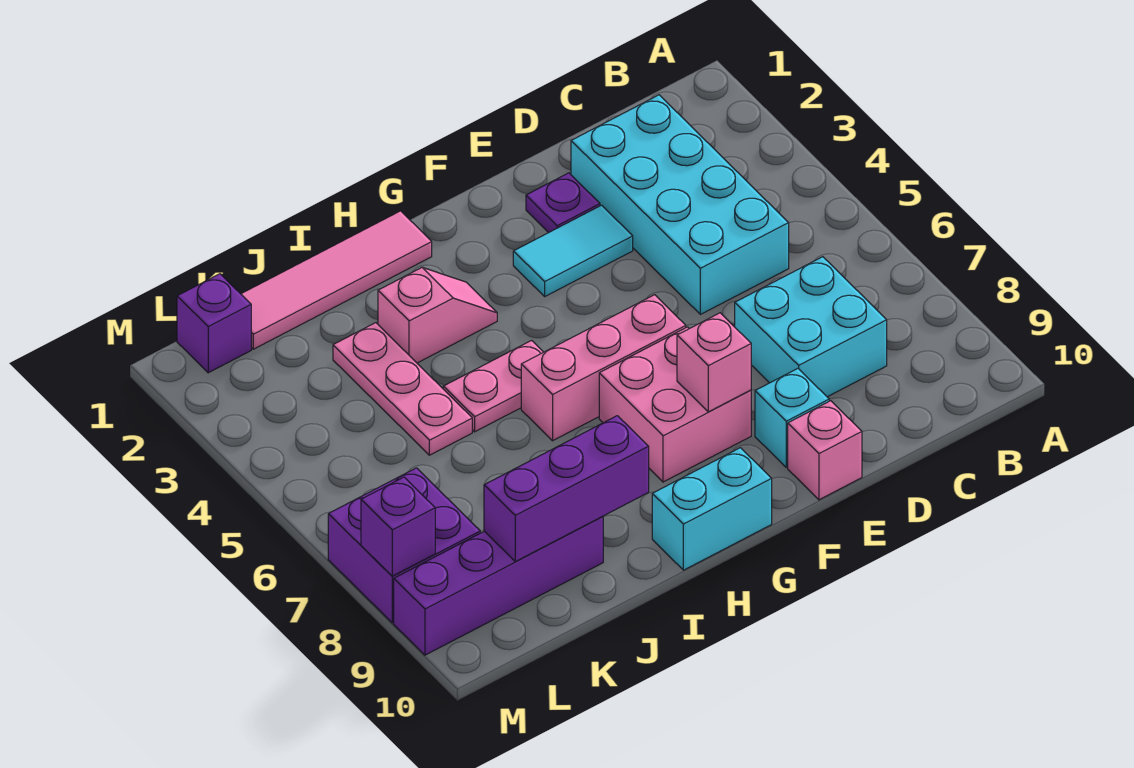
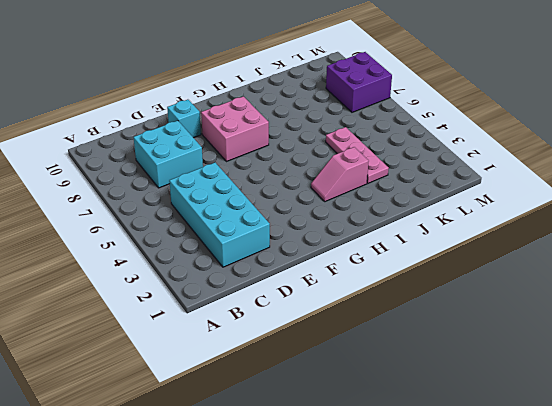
none -> purple plate E2 level 1
none -> cyan tile E3:F3 level 1
none -> pink brick E10 level 1

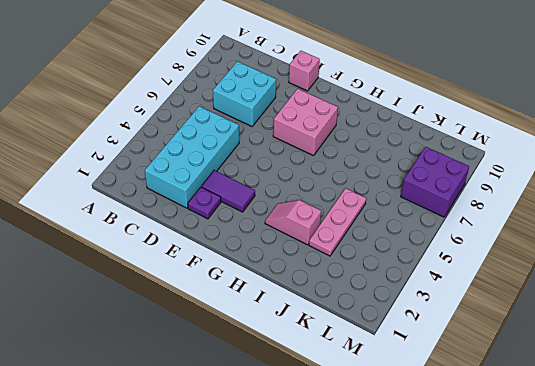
purple tile E3:F3 level 1 -> cyan tile E3:F3 level 1
none -> cyan brick E9 level 1
none -> pink brick F6:H6 level 1
none -> cyan brick G10:H10 level 1

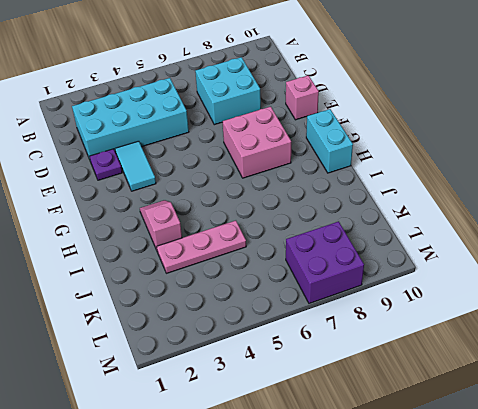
none -> cyan brick E9 level 1
none -> pink brick F6:H6 level 1
none -> pink tile H1:K1 level 1

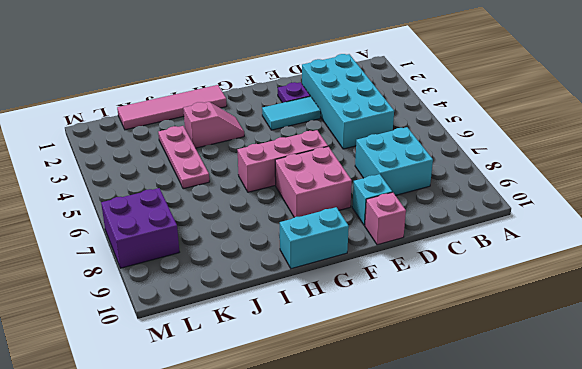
none -> pink plate H5:I5 level 1
none -> purple brick J9:M9 level 1
none -> purple brick L1 level 1

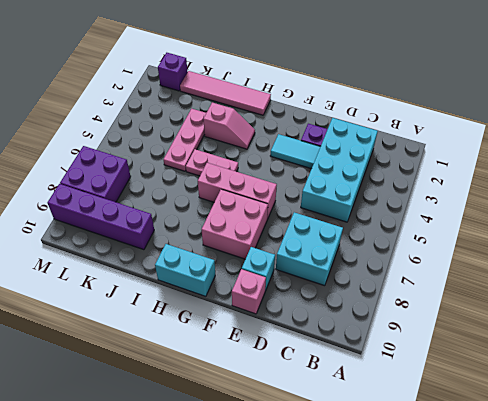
none -> pink brick F8 level 2
none -> purple brick I9:K9 level 2
none -> purple brick M8 level 2

